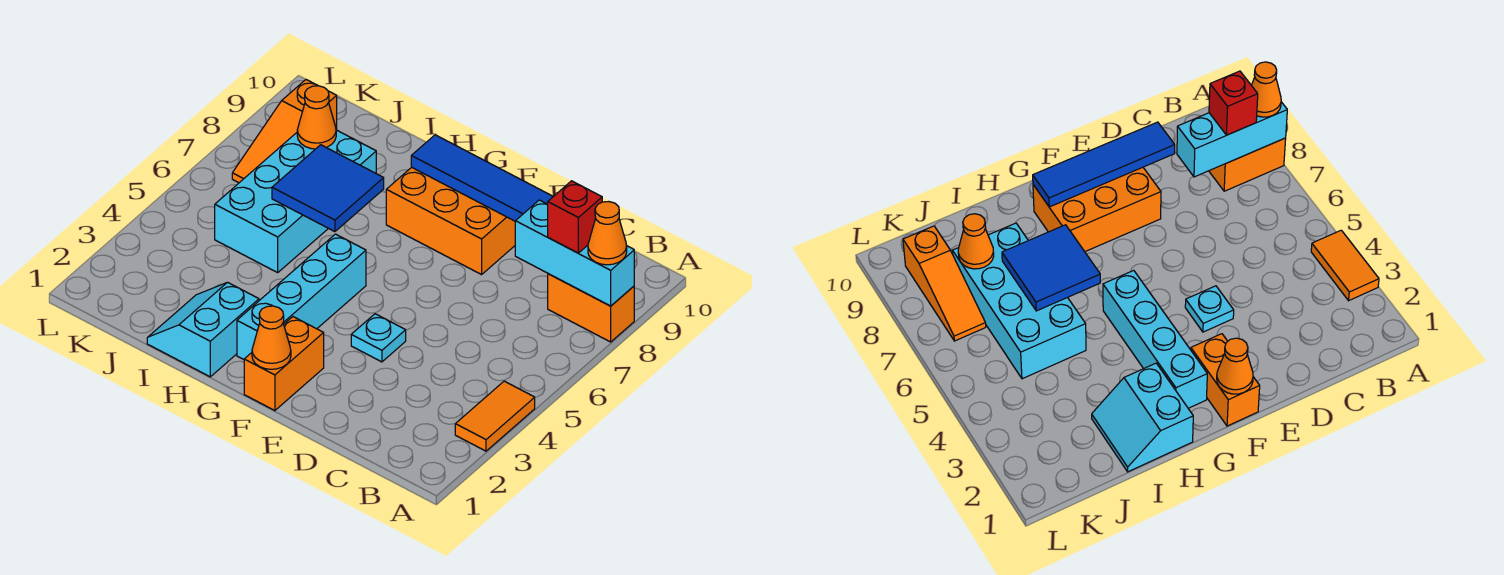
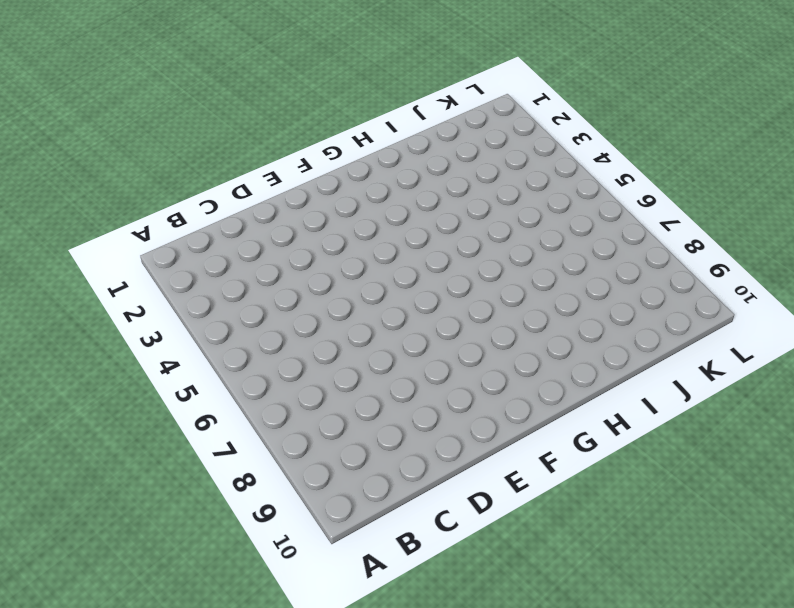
none -> orange tile A3:A4 level 1
none -> orange brick A8:B8 level 1
none -> cyan plate E4 level 1

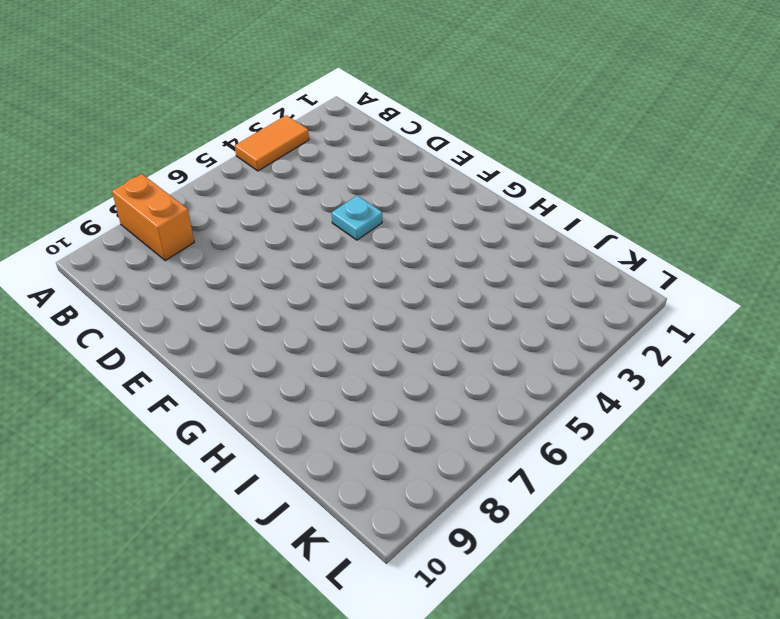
none -> orange brick E8:G9 level 1
none -> orange brick F1:F2 level 1
none -> cyan brick G2:G5 level 1

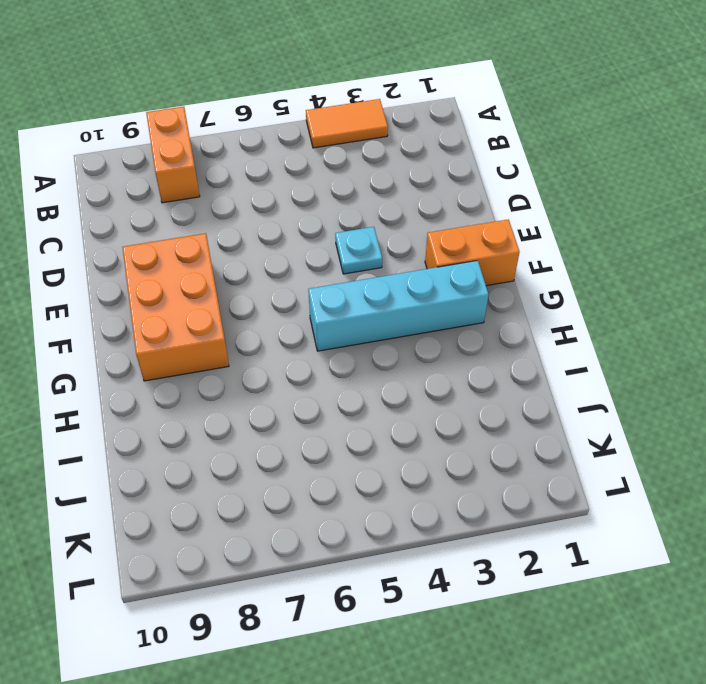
none -> cyan slope H1:I2 level 1 top H
none -> cyan brick I5:J8 level 1
none -> orange slope K7:K9 level 1 top 9

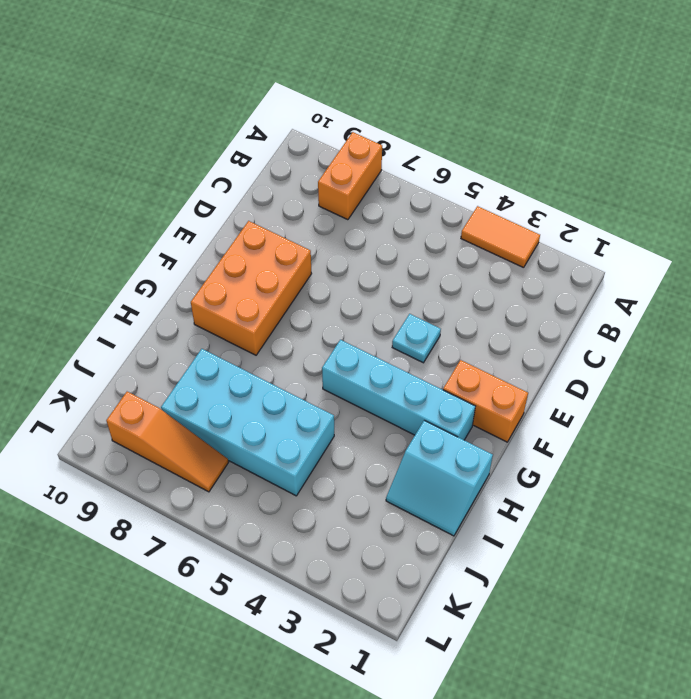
none -> cyan brick A8:C8 level 2
none -> blue tile D9:G9 level 2
none -> orange cone F1 level 2

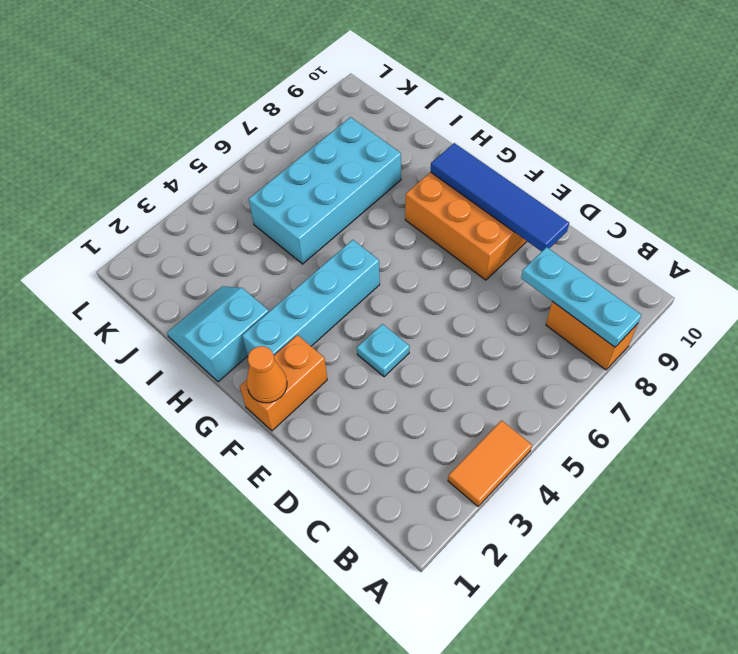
cyan plate A8:C8 level 2 -> cyan brick A8:C8 level 2
none -> orange slope K7:K9 level 1 top 9
none -> blue tile H6:I7 level 2
none -> orange cone J8 level 2

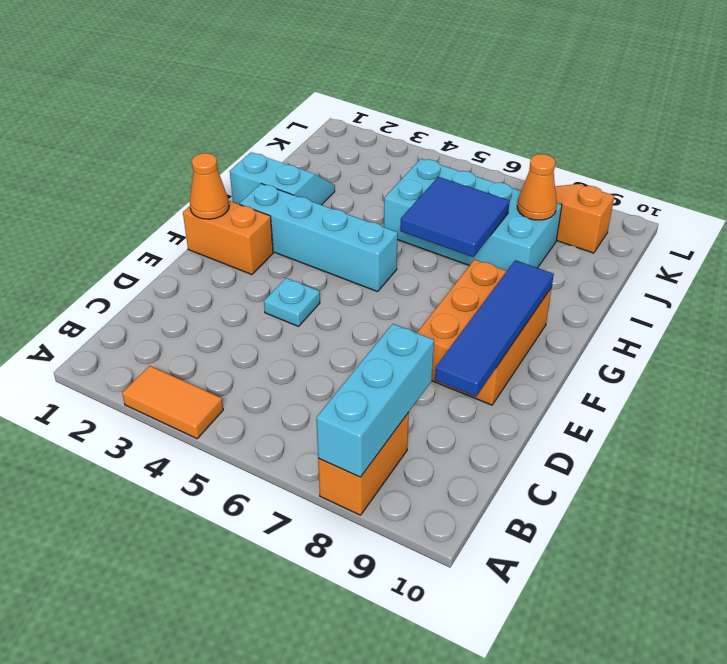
none -> orange cone A8 level 3
none -> red brick B8 level 3

